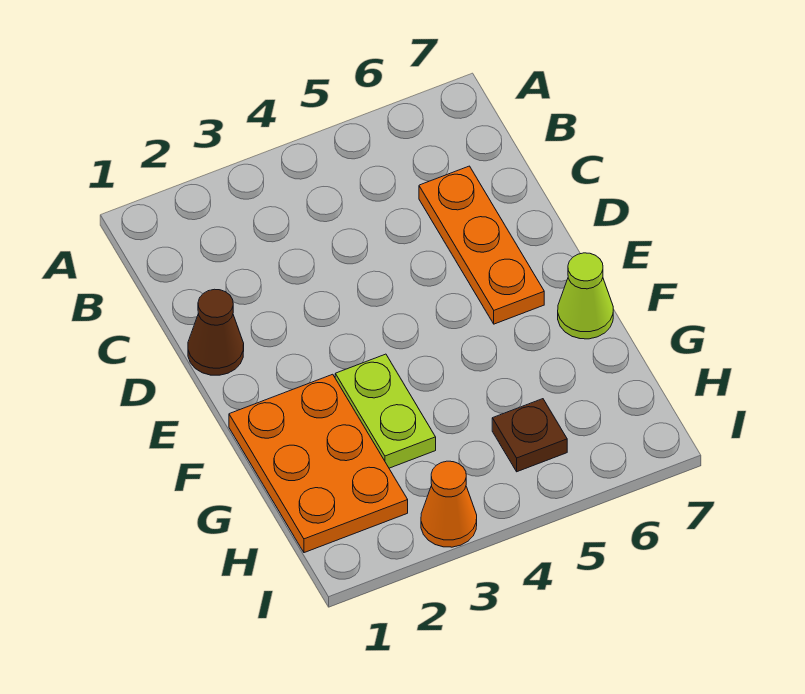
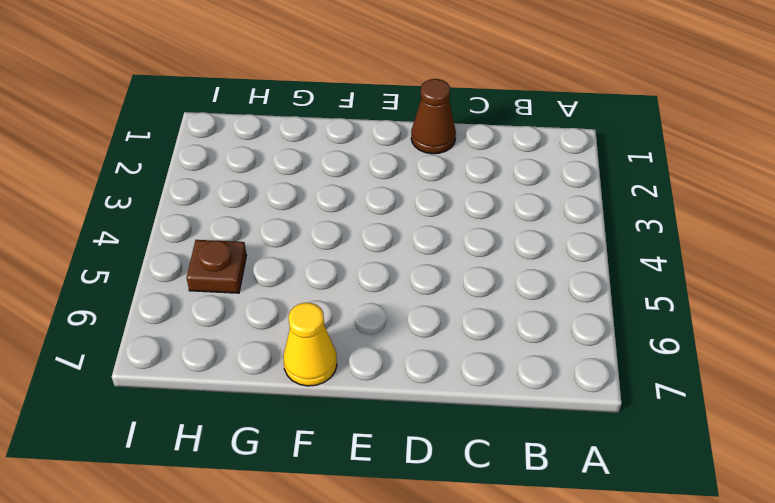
yellow cone F7 level 1 -> lime cone F7 level 1
none -> orange plate C6:E6 level 1
none -> orange plate F1:H2 level 1

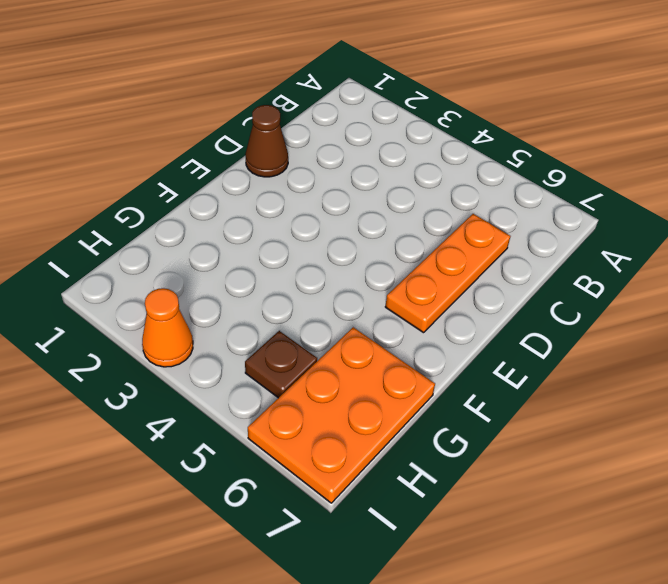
orange plate G6:I7 level 1 -> orange plate F1:H2 level 1
none -> lime plate F3:G3 level 1
none -> lime cone F7 level 1

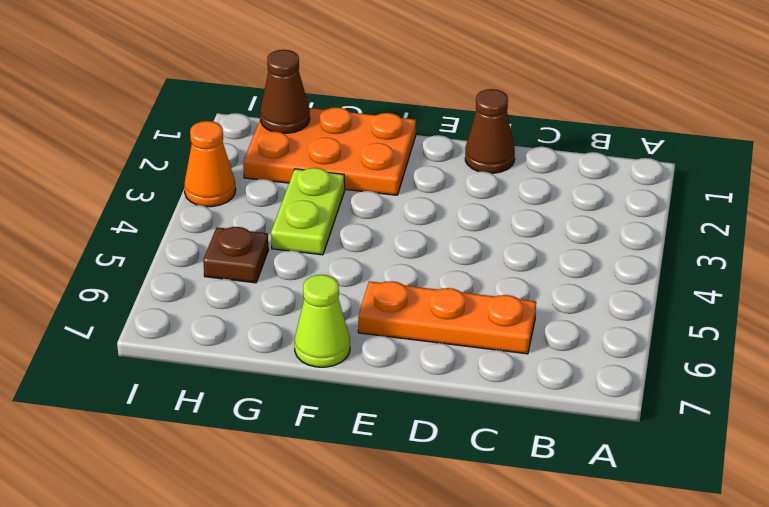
lime plate G3:G4 level 1 -> lime plate F3:G3 level 1
brown cone H1 level 2 -> none

